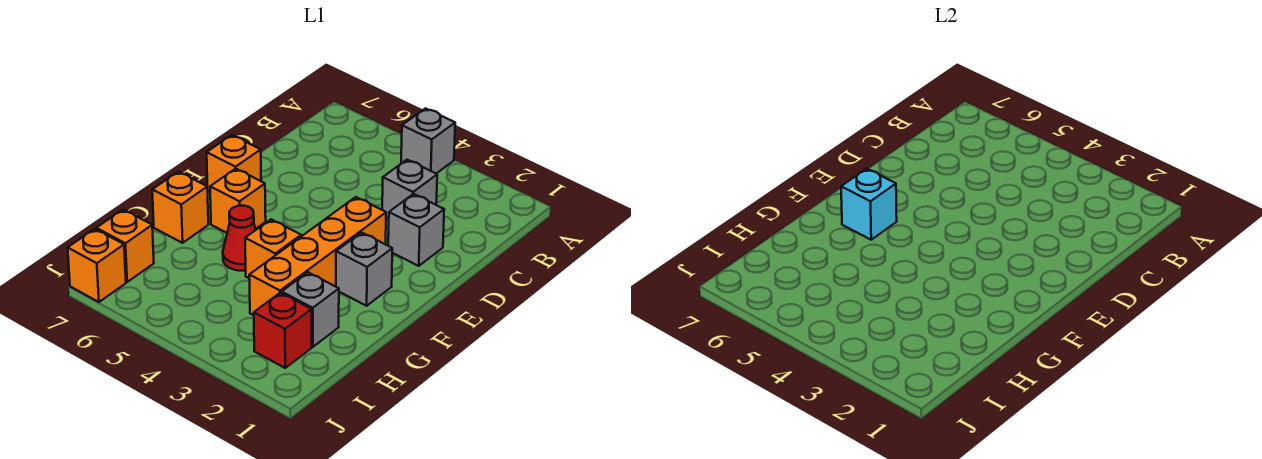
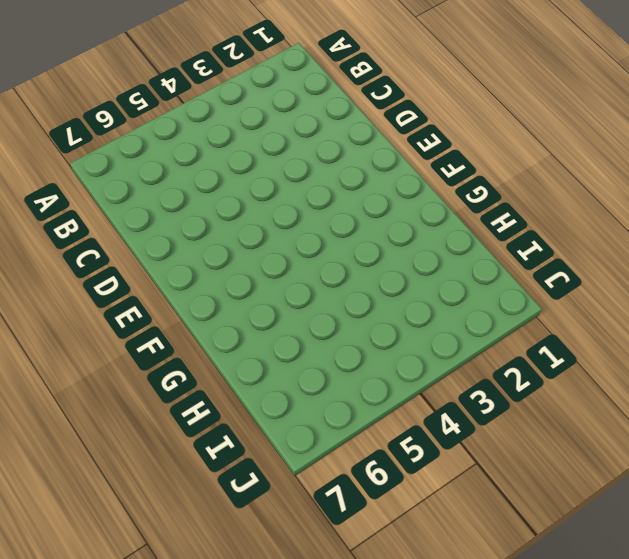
none -> grey brick A4 level 1
none -> grey brick C3 level 1
none -> grey brick D2 level 1

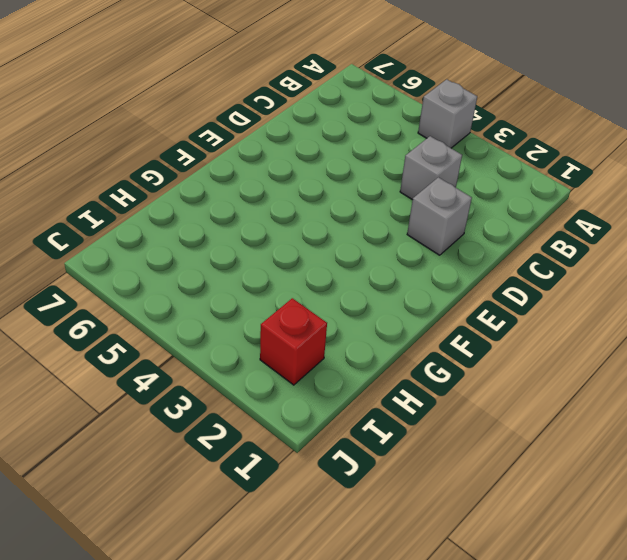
none -> orange brick E3:H3 level 1
none -> orange brick E7 level 1
none -> grey brick F2 level 1

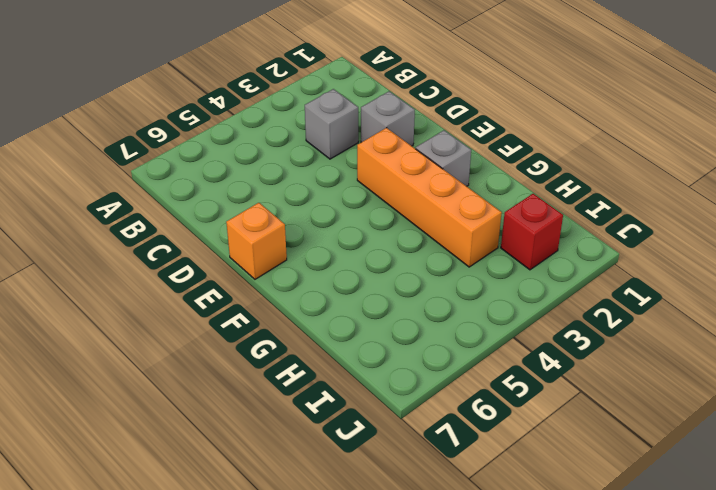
none -> grey brick A4 level 1
none -> orange brick F6 level 1
none -> orange brick G4 level 1

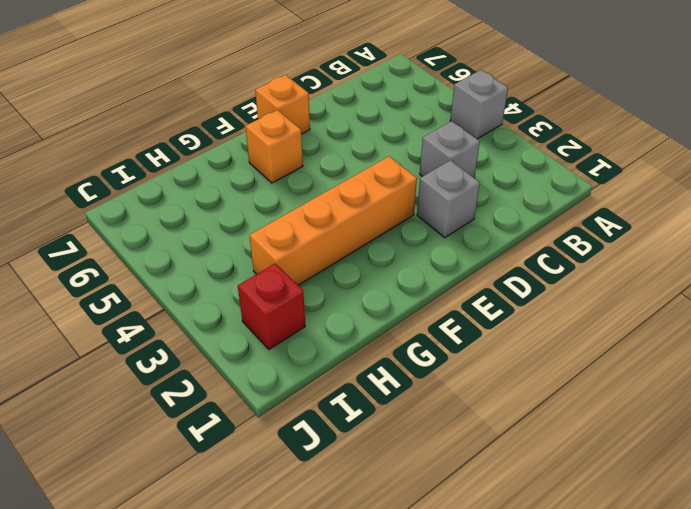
none -> grey brick F2 level 1
none -> orange brick G4 level 1
none -> red cone G5 level 1

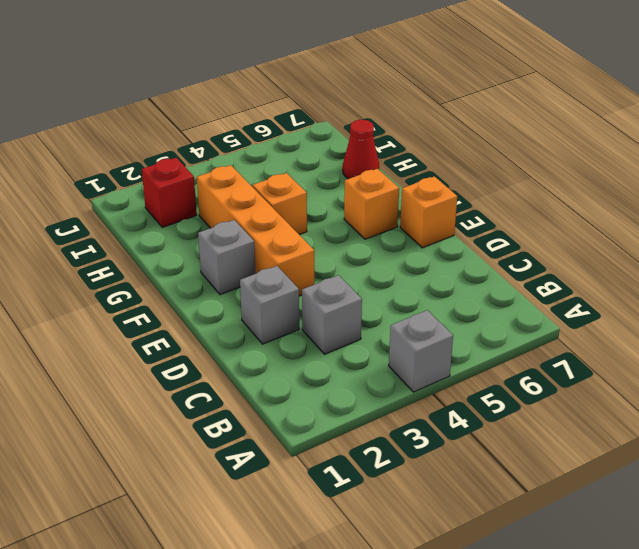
red cone H7 level 1 -> red cone G5 level 1
none -> orange brick G7 level 1
none -> grey brick H2 level 1
none -> orange brick I7 level 1

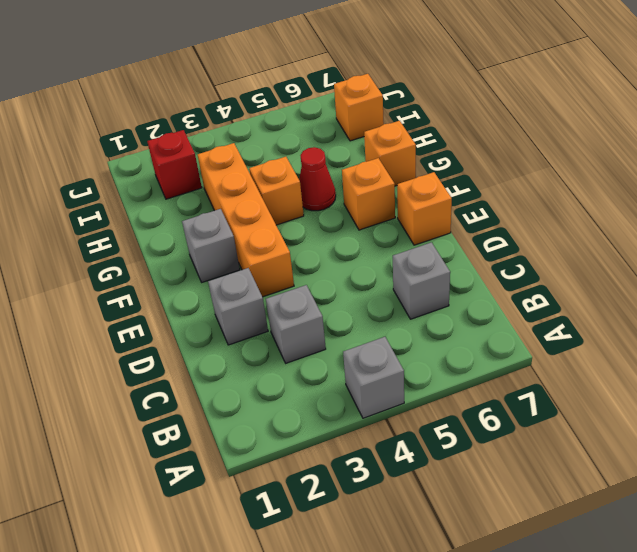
grey brick C6 level 1 -> grey brick H2 level 1
none -> orange brick J7 level 1
none -> cyan brick F6 level 2

